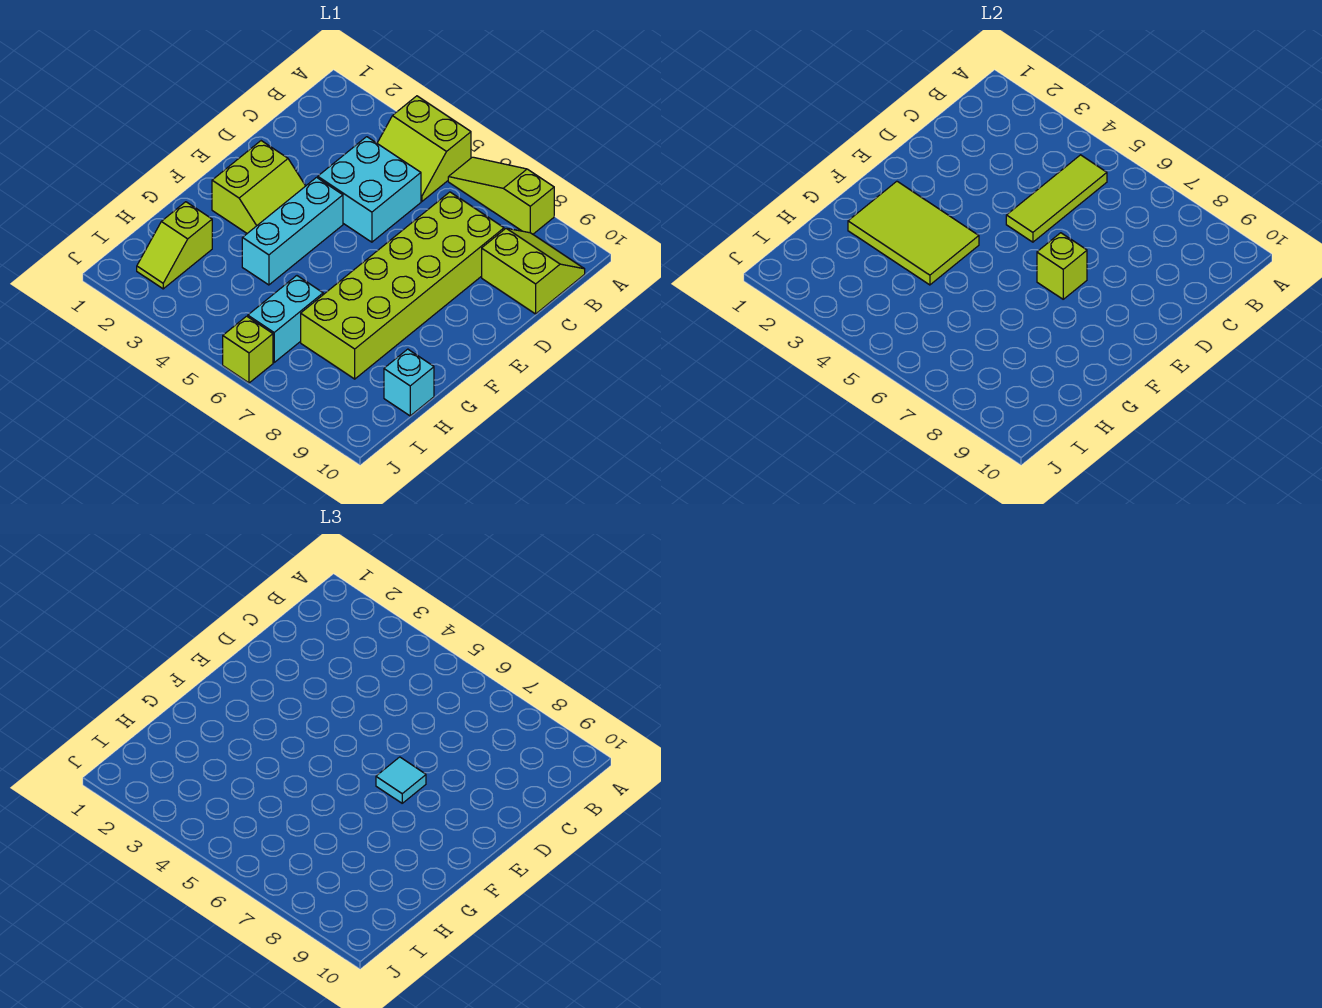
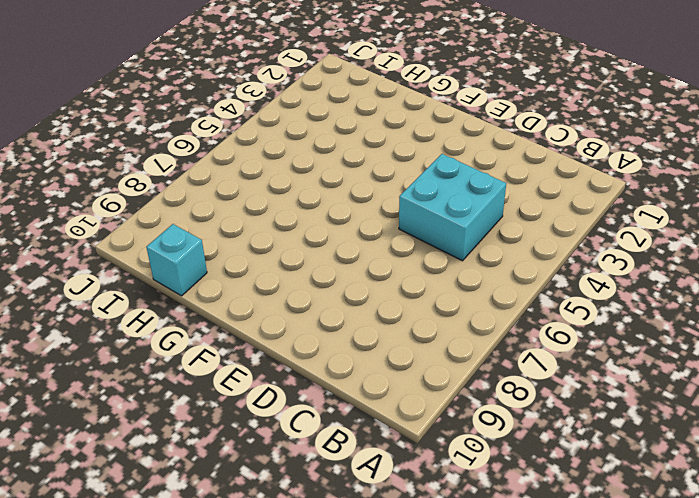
none -> lime slope A4:B5 level 1 top A
none -> lime slope A6:A8 level 1 top 8
none -> lime slope B9:C10 level 1 top C

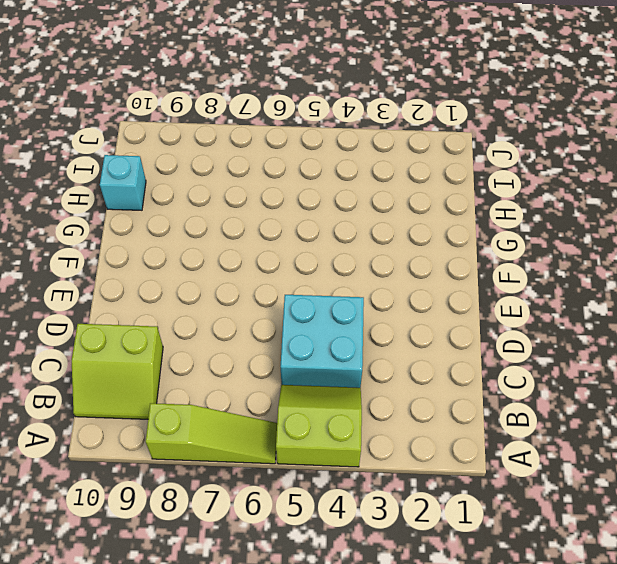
none -> lime brick C7:H8 level 1
none -> lime slope E2:F3 level 1 top 2
none -> cyan brick E4:G4 level 1

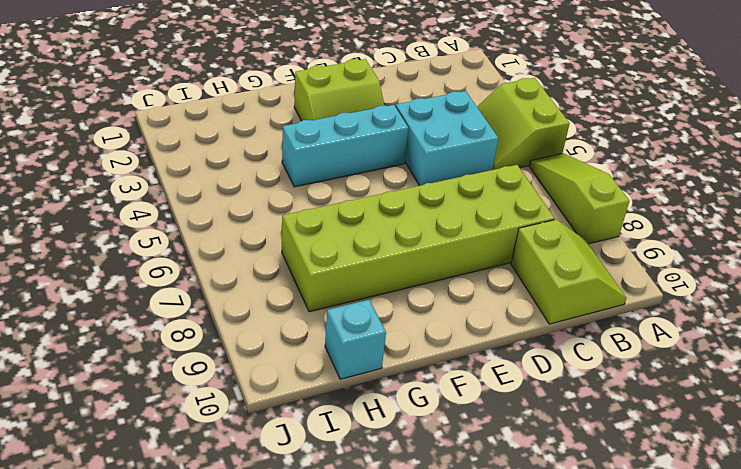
none -> lime slope H2:I2 level 1 top H
none -> cyan brick H6:I6 level 1
none -> lime brick J6 level 1

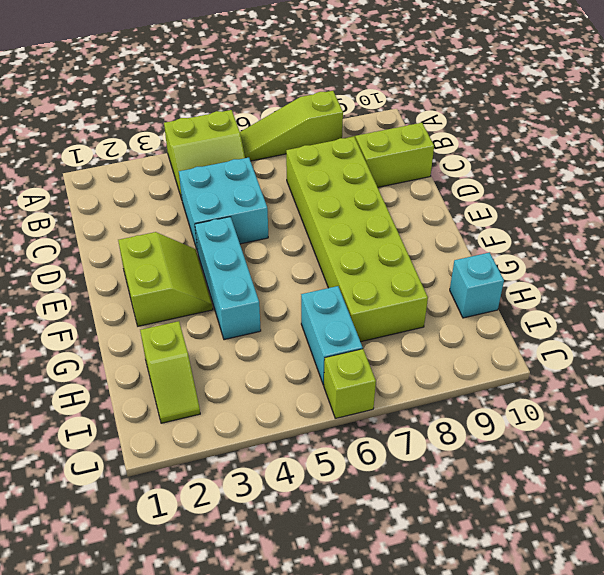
none -> lime tile B5:D5 level 2
none -> lime brick E7 level 2
none -> lime tile F2:G4 level 2

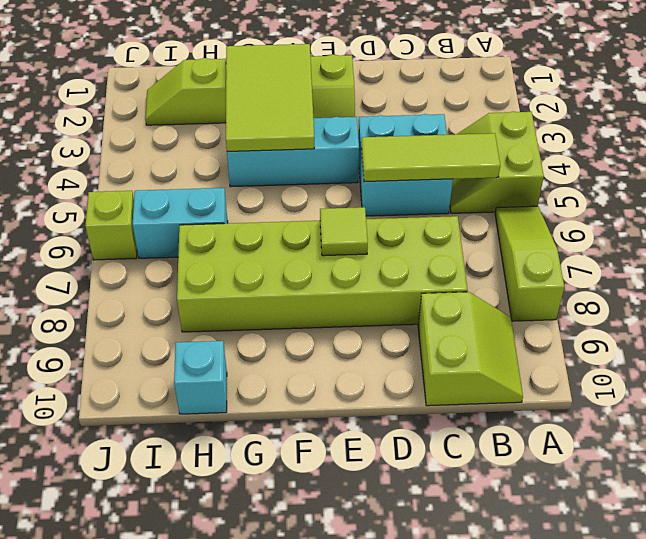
lime tile E7 level 2 -> lime brick E7 level 2
none -> cyan tile E7 level 3

